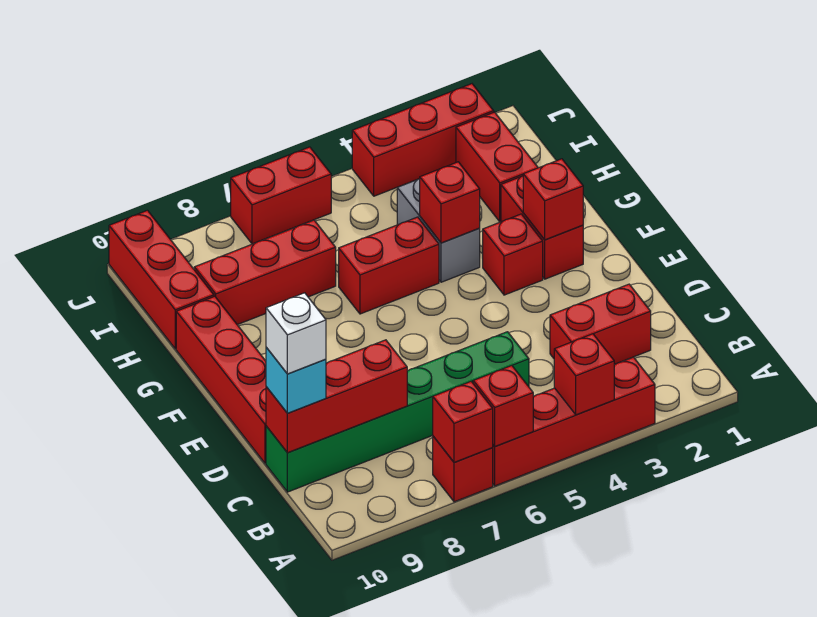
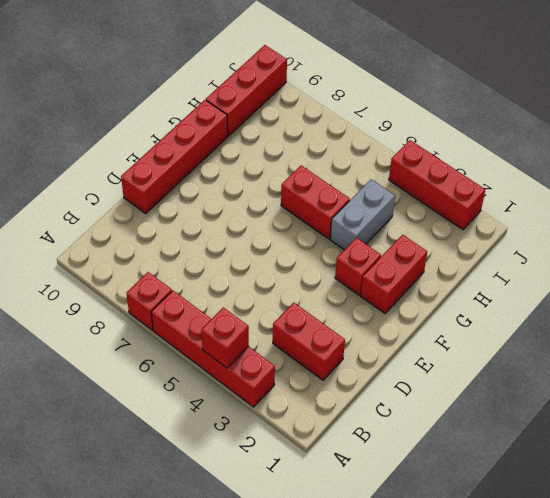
none -> green brick C5:C10 level 1
none -> red brick H2:I2 level 1
none -> red brick H7:H9 level 1

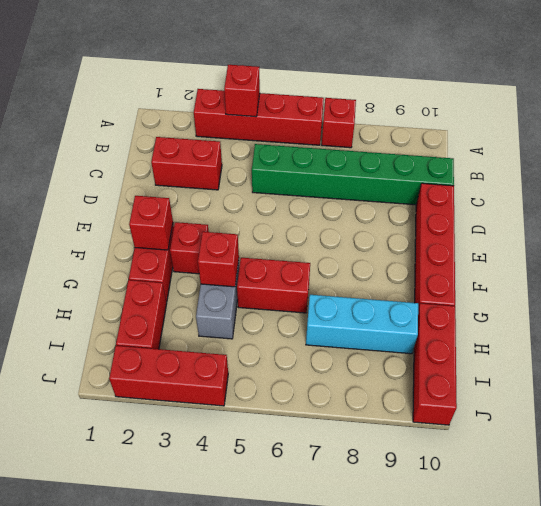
cyan brick H7:H9 level 1 -> red brick H7:H9 level 1
none -> red brick J6:J7 level 1
none -> red brick A6 level 2
none -> red brick A7 level 2

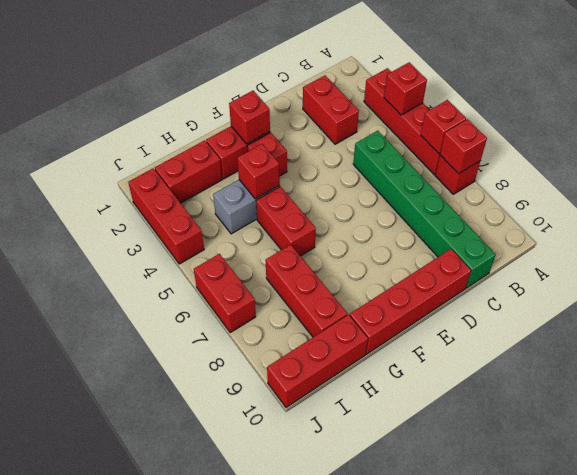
none -> red brick C8:C10 level 2
none -> cyan brick C10 level 3
none -> white brick C10 level 4

